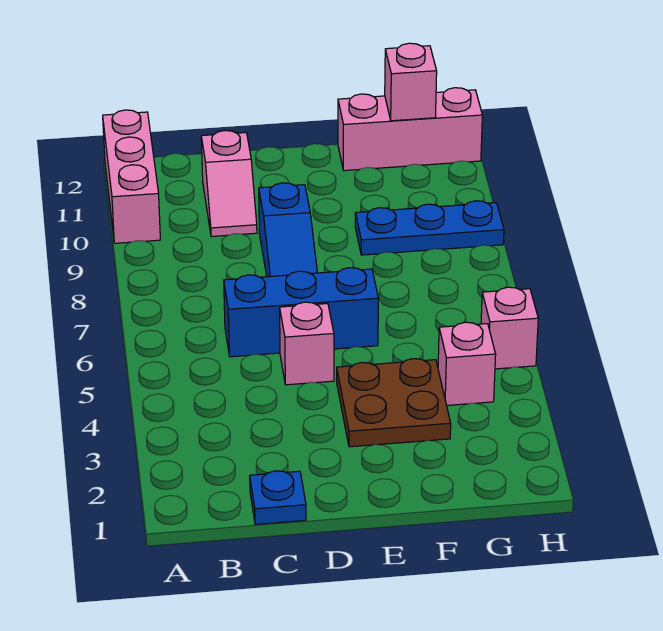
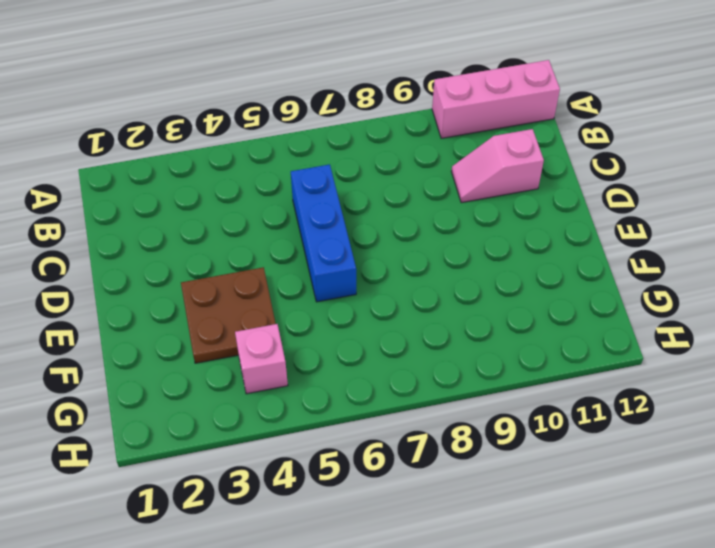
none -> blue plate C1 level 1
none -> pink brick D5 level 1
none -> blue slope D7:D9 level 1 top 9

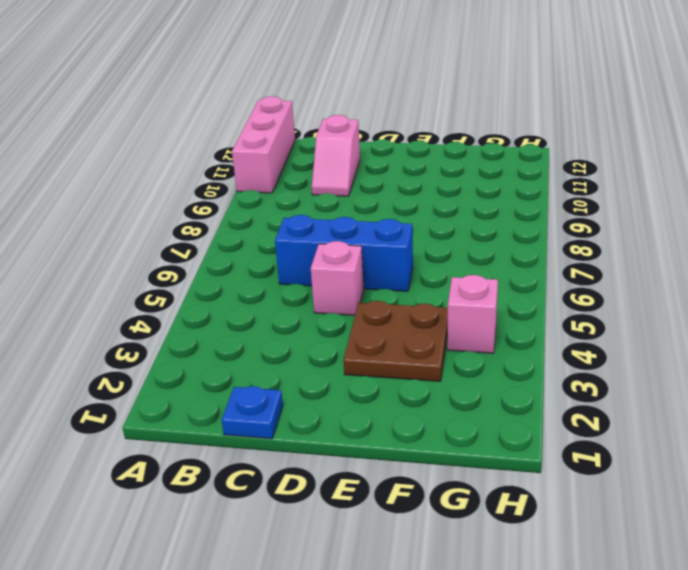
none -> blue slope D7:D9 level 1 top 9
none -> blue plate F9:H9 level 1
none -> pink brick F12:H12 level 1

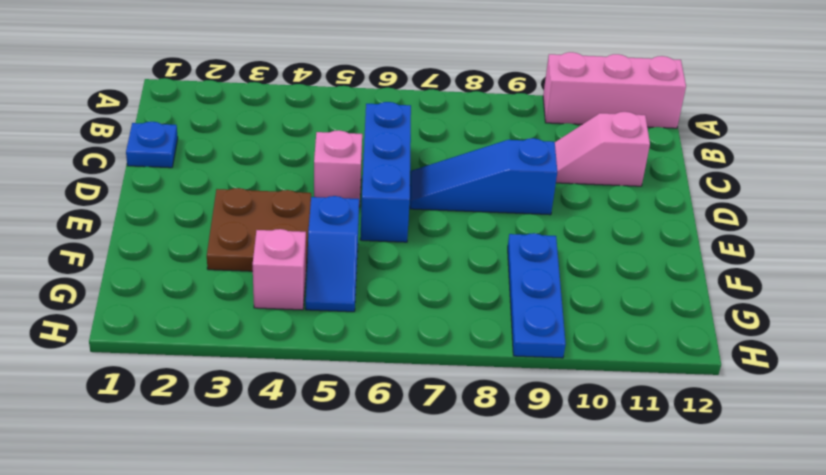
blue slope F5:G5 level 1 top F -> none
none -> pink brick F12:H12 level 1
none -> pink brick H5 level 1
none -> pink brick G12 level 2

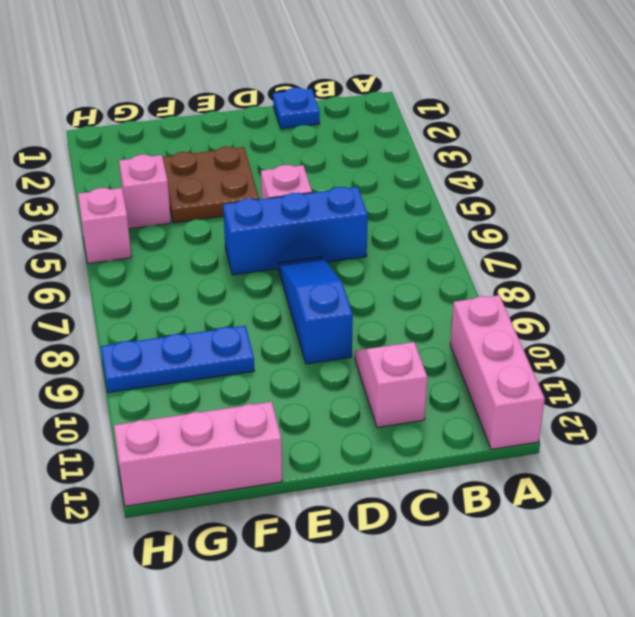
none -> pink brick G12 level 2

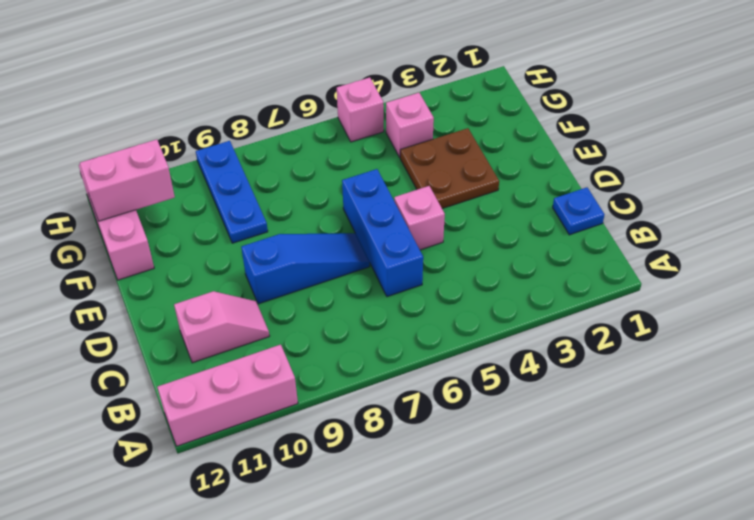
pink brick G11:G12 level 2 -> pink brick G12 level 2

